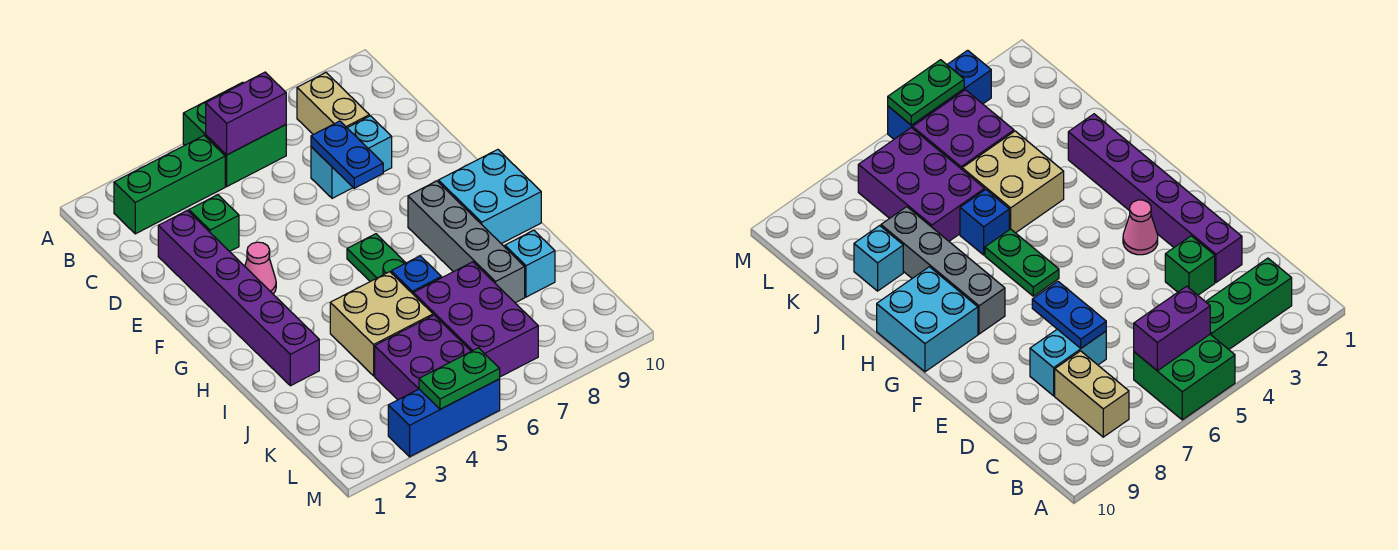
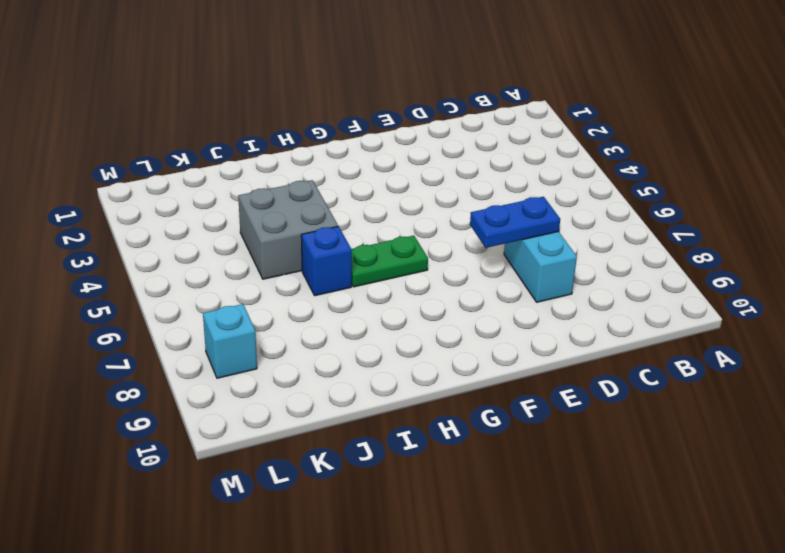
grey brick I4:J5 level 1 -> tan brick I4:J5 level 1
cyan brick L8 level 1 -> cyan brick J9 level 1
none -> green brick A5:B6 level 1
none -> green brick B2:B4 level 1
none -> tan brick B8:C8 level 1

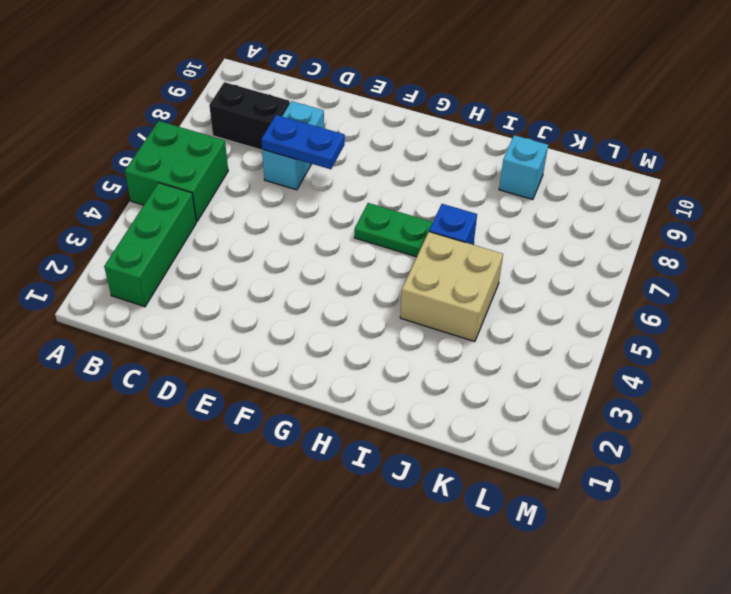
black brick B8:C8 level 1 -> tan brick B8:C8 level 1
none -> purple brick D2:I2 level 1
none -> green brick D3 level 1
none -> pink cone F3 level 1

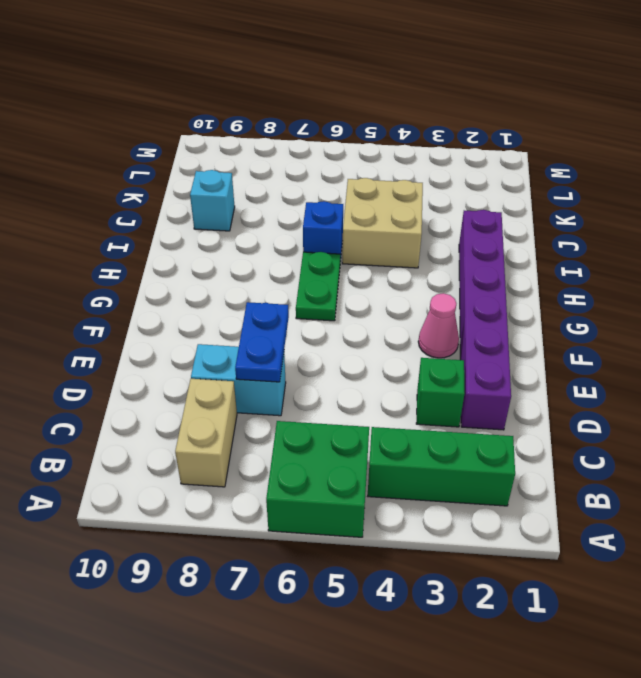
none -> grey brick G8:J8 level 1
none -> cyan brick G9:H10 level 1
none -> purple brick J6:L7 level 1

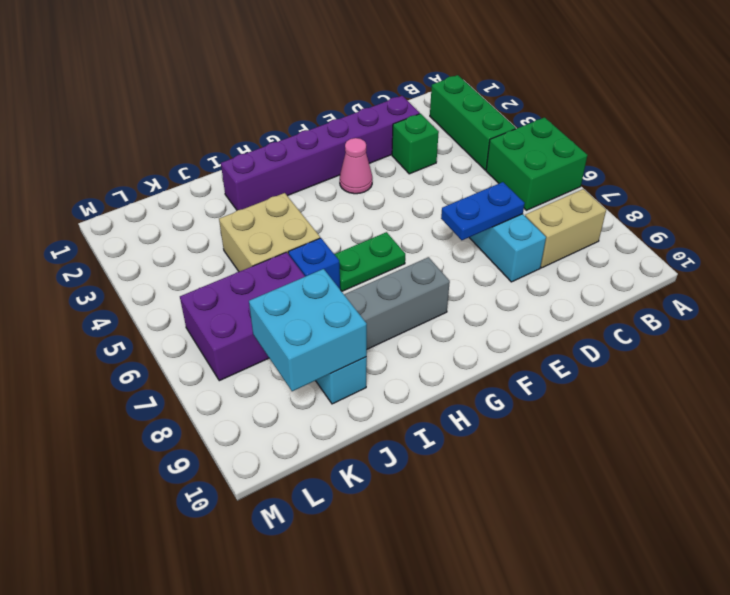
cyan brick J8:K9 level 2 -> cyan brick G9:H10 level 1
none -> purple brick K4:L5 level 1
none -> blue brick M3:M5 level 1
none -> purple brick B5:B6 level 2

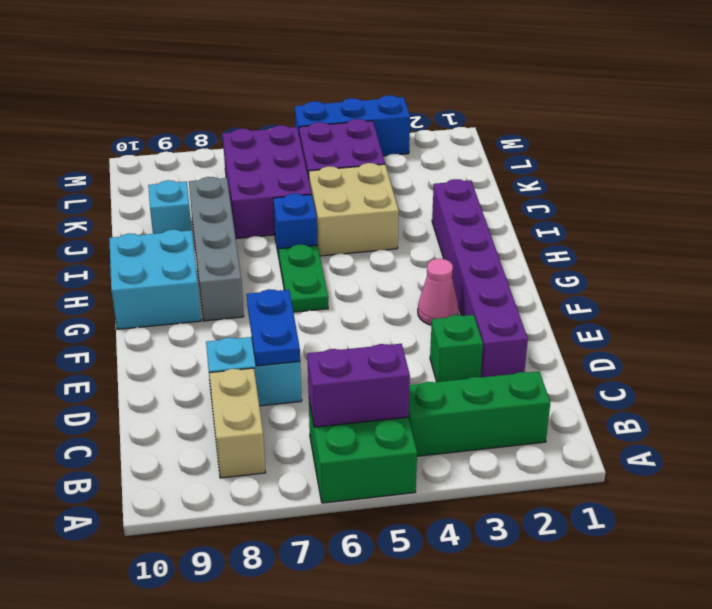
none -> green plate M4:M5 level 2

